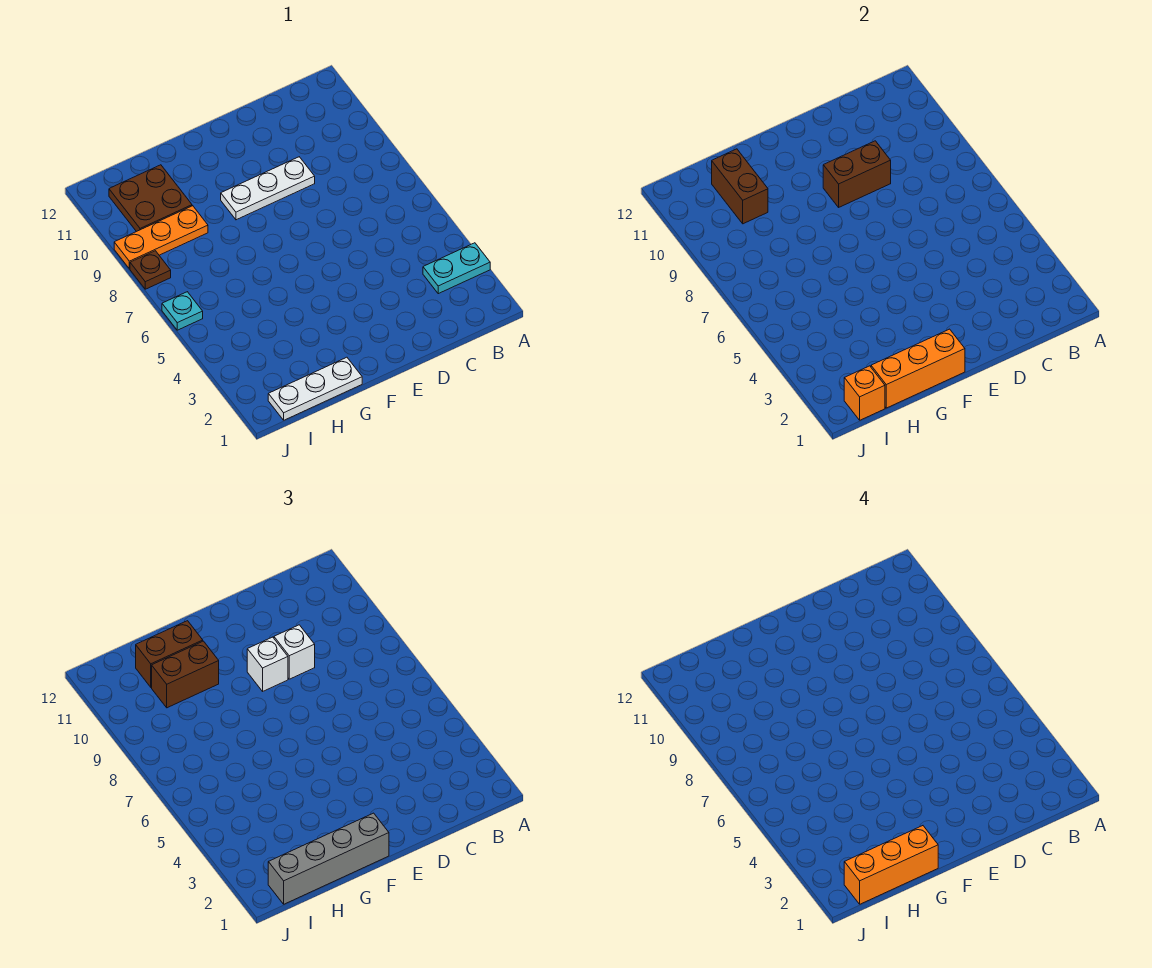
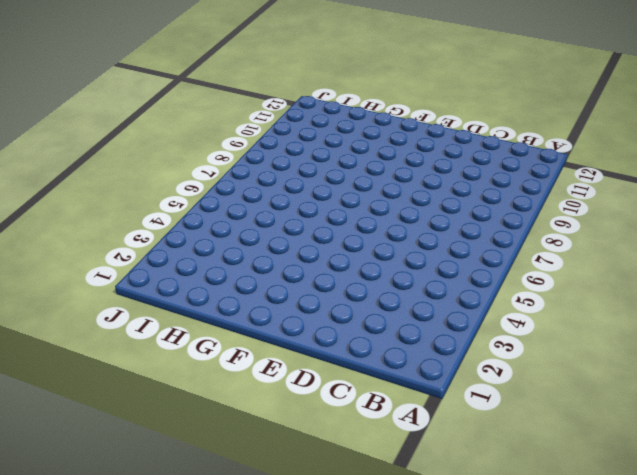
none -> cyan plate A3:B3 level 1
none -> white plate D9:F9 level 1
none -> white plate G1:I1 level 1

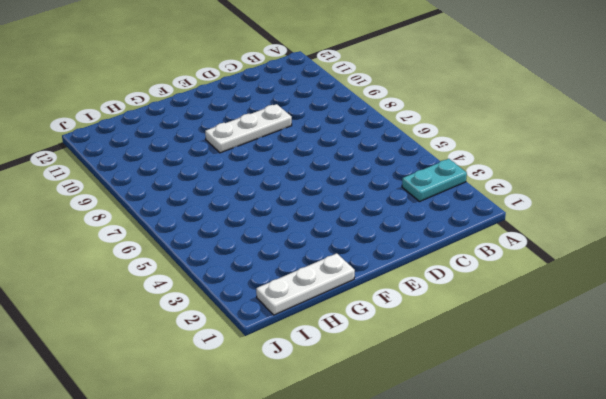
none -> orange plate H9:J9 level 1
none -> brown plate H10:I11 level 1
none -> cyan plate J6 level 1

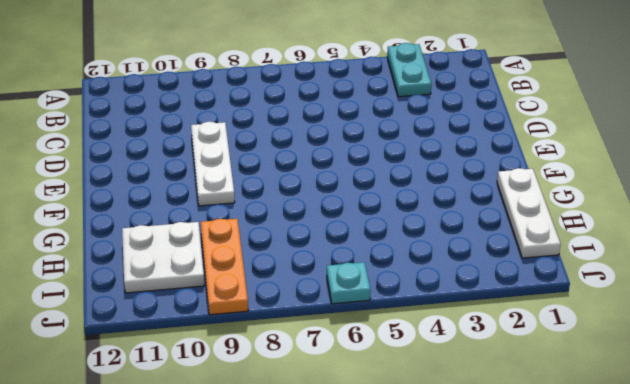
white plate H10:I11 level 1 -> brown plate H10:I11 level 1
none -> brown plate J8 level 1
none -> brown brick D9:E9 level 2
none -> orange brick F1:H1 level 2

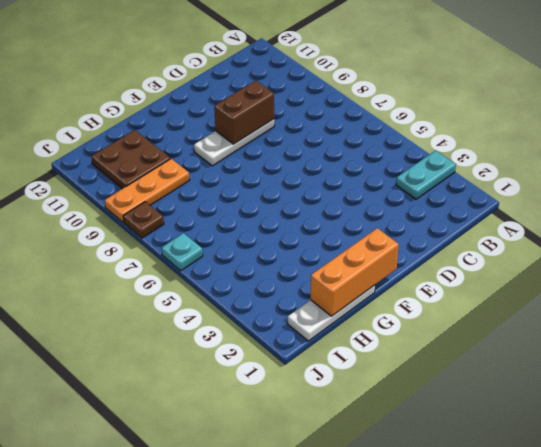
none -> brown brick H10:H11 level 2
none -> orange brick I1 level 2
none -> white brick D9 level 3

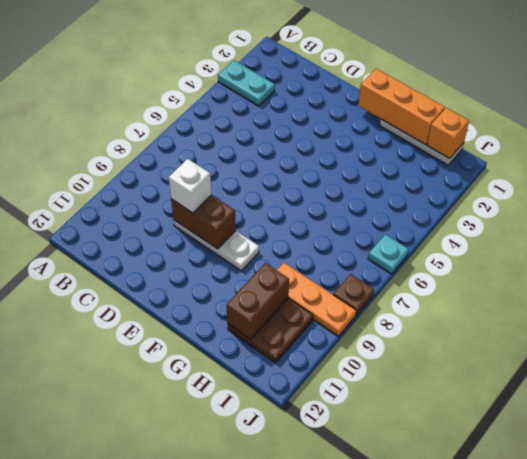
none -> white brick E9 level 3
none -> grey brick F1:I1 level 3
none -> brown brick G10:H10 level 3

